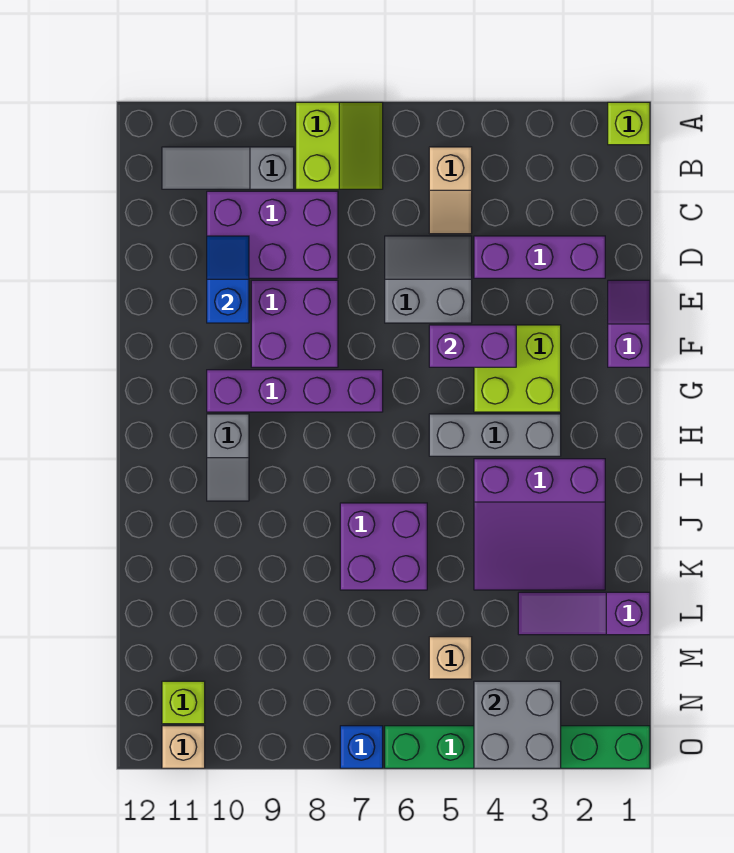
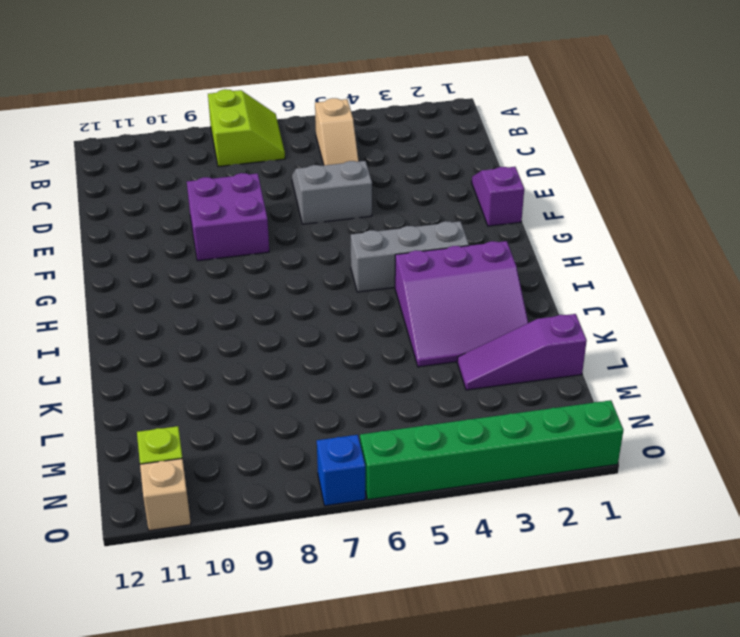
none -> lime brick A1 level 1
none -> grey slope B9:B11 level 1 top 9
none -> purple brick C8:D10 level 1

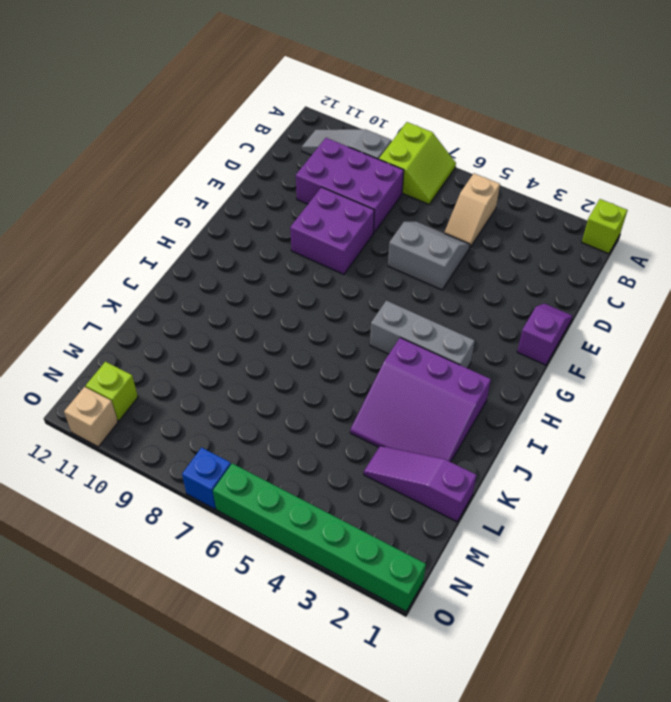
none -> purple brick D2:D4 level 1
none -> lime brick F3:G4 level 1
none -> purple brick G7:G10 level 1

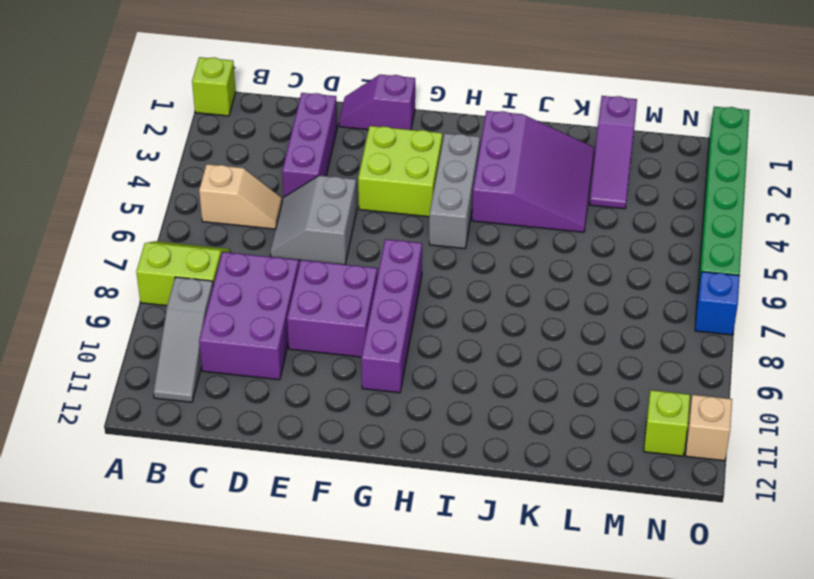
none -> grey slope H10:I10 level 1 top H
none -> purple brick J6:K7 level 1
none -> tan brick M5 level 1

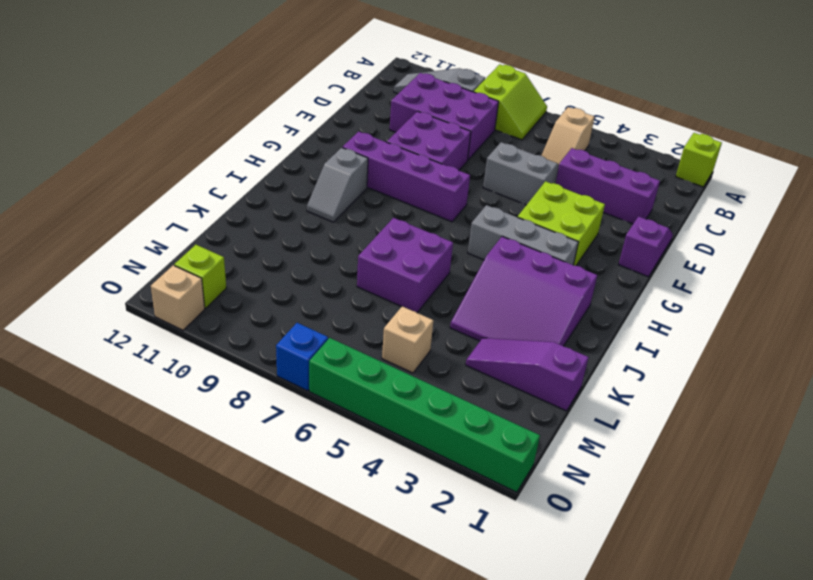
none -> blue slope D10:E10 level 2 top E
none -> purple brick F4:F5 level 2
none -> grey brick N3:O4 level 2

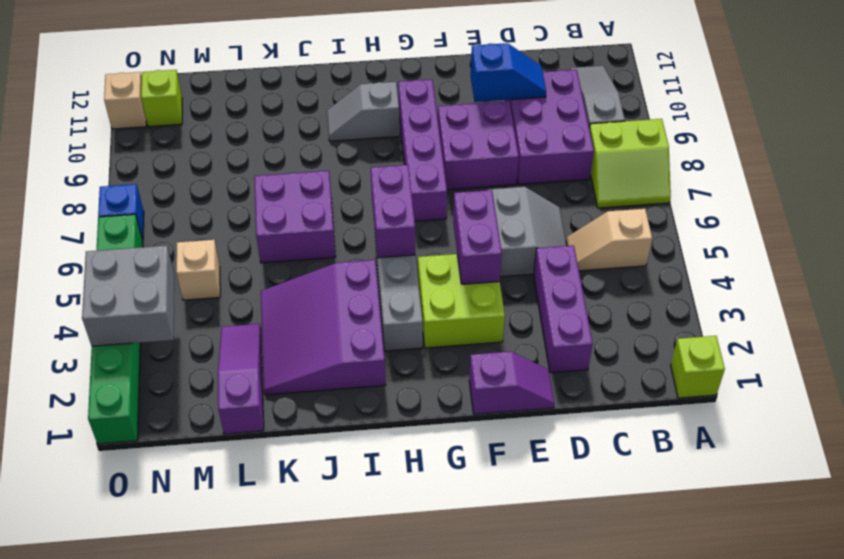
purple brick H5:H6 level 2 -> none

